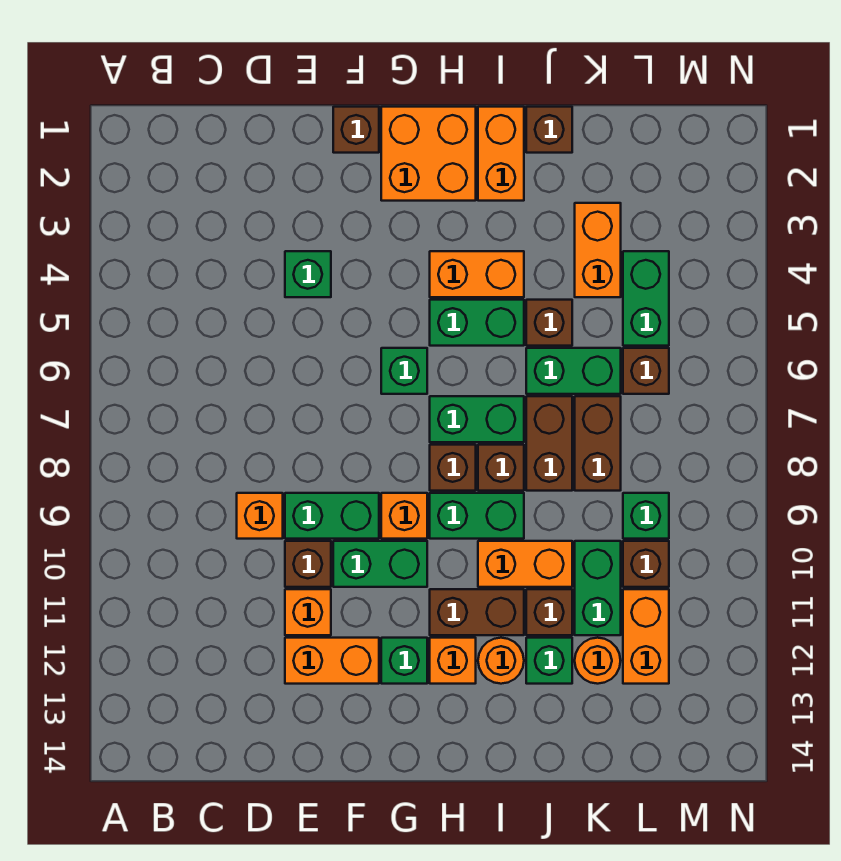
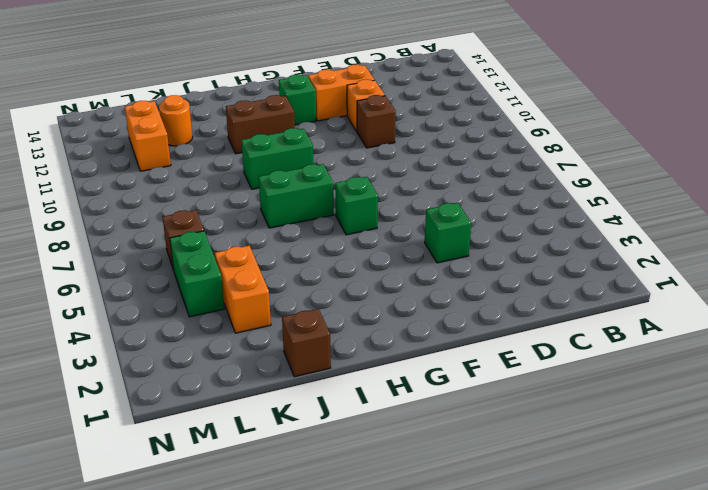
none -> orange brick D9 level 1
none -> green brick E9:F9 level 1
none -> brown brick F1 level 1
none -> green brick F10:G10 level 1

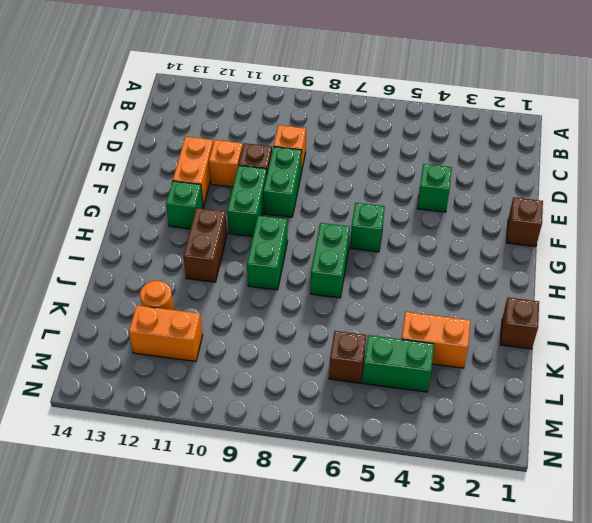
none -> orange brick G1:H2 level 1
none -> orange brick G9 level 1
none -> orange brick H4:I4 level 1
none -> green brick H5:I5 level 1

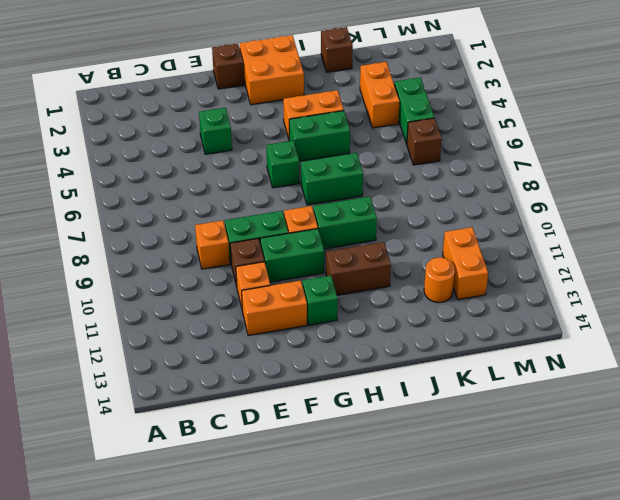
none -> brown brick H8 level 1
none -> orange brick H12 level 1
none -> orange brick I1:I2 level 1
none -> brown brick I8 level 1

